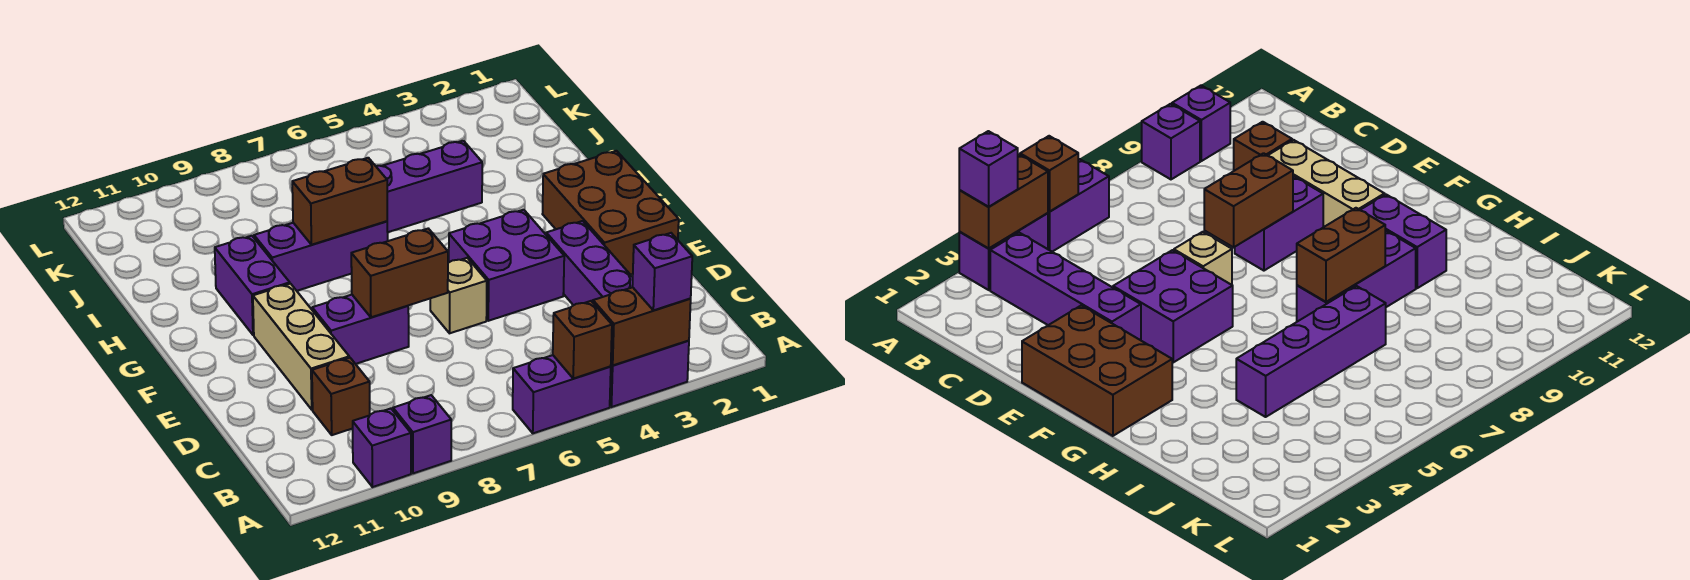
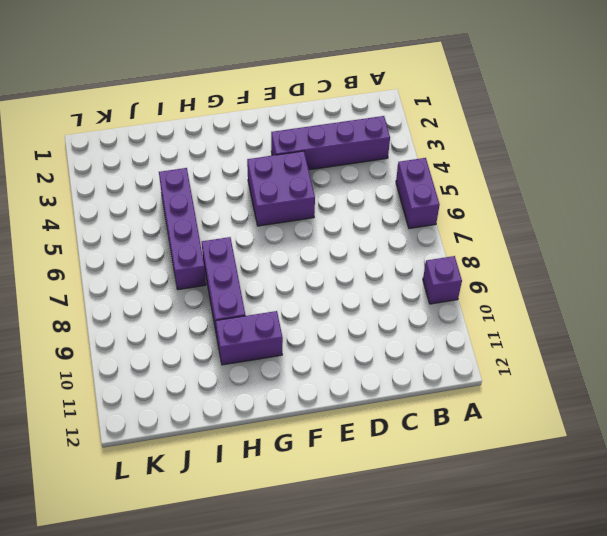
none -> purple brick A3:A4 level 1
none -> purple brick A10 level 1
none -> brown brick C10 level 1

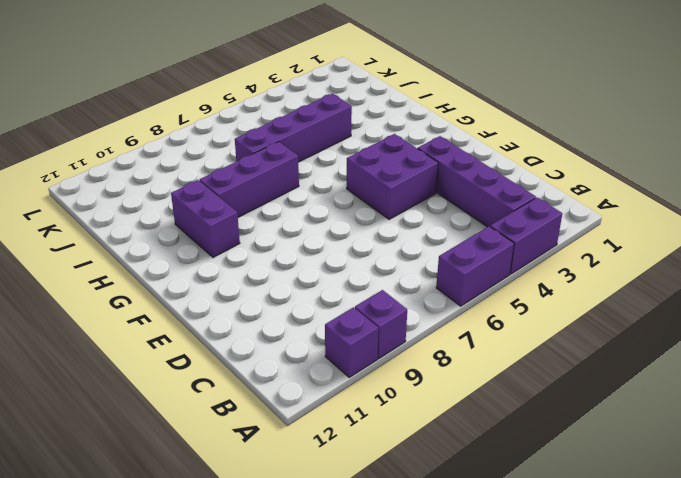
none -> brown brick C10 level 1
none -> tan brick D10:F10 level 1
none -> brown brick E1:G2 level 1

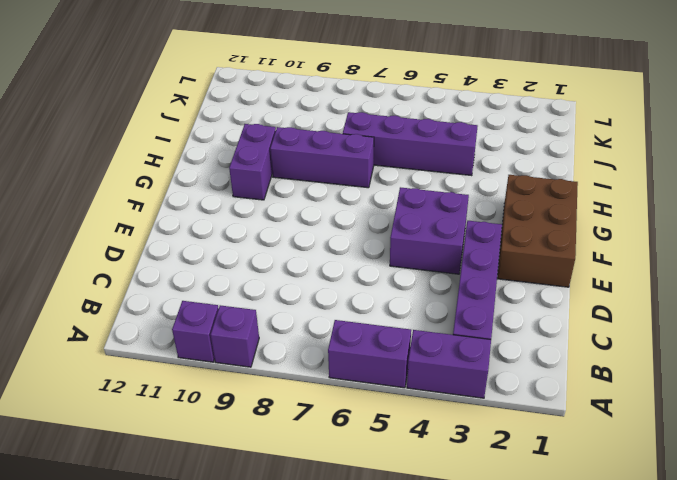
none -> brown brick C10 level 1
none -> tan brick D10:F10 level 1
none -> tan brick E6 level 1

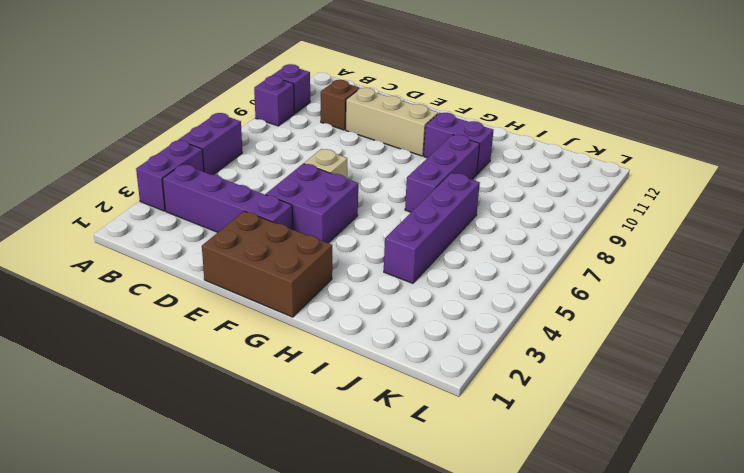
none -> purple brick E8:E9 level 1
none -> brown brick A3:A4 level 2
none -> brown brick A5 level 2

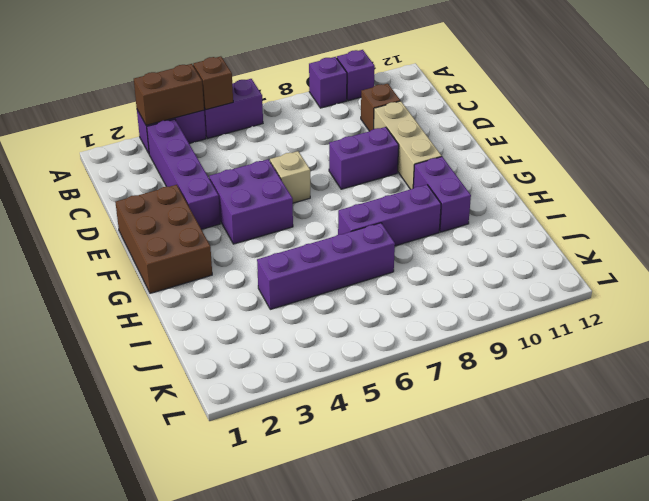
none -> brown brick E7:E8 level 2
none -> brown brick H7:H8 level 2
none -> purple brick A3 level 3

